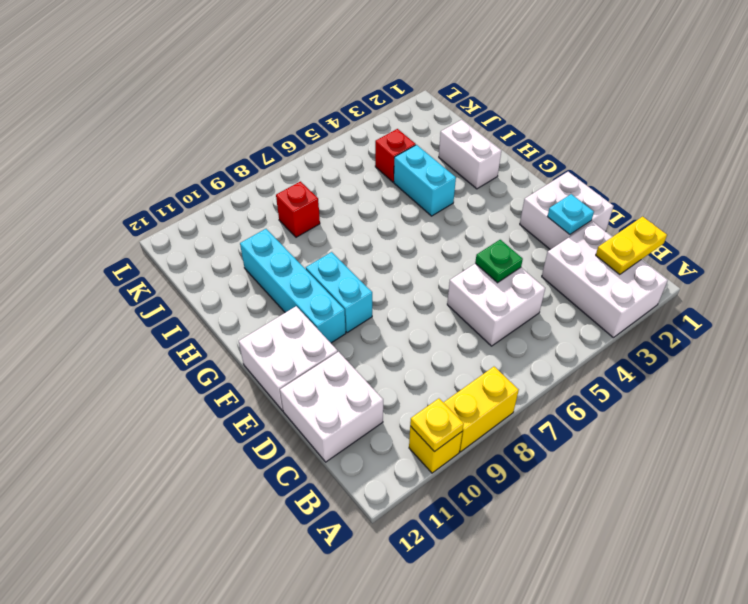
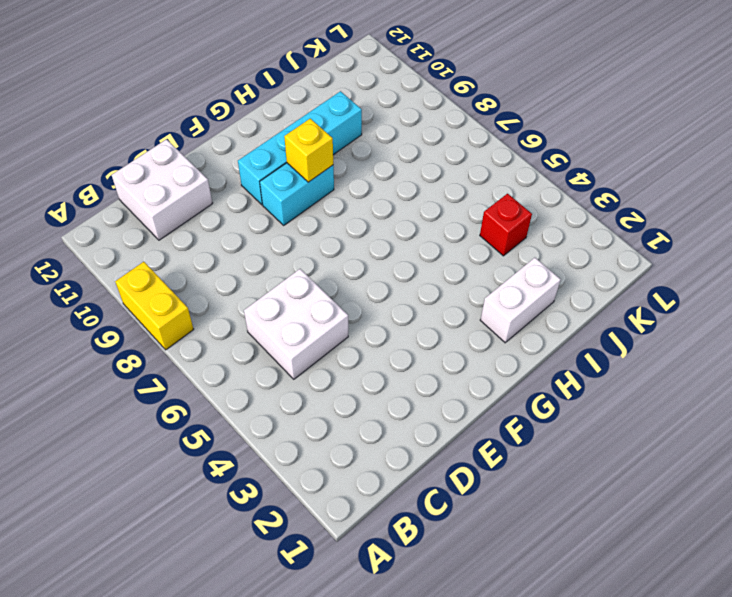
yellow brick G9 level 2 -> yellow brick A10 level 1
none -> white brick A2:C3 level 1
none -> white brick D1:E2 level 1
none -> white brick E11:F12 level 1

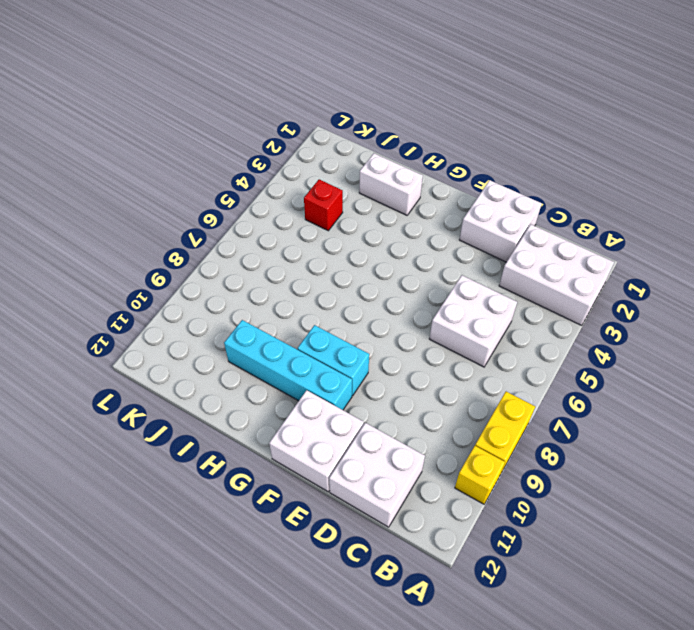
none -> cyan brick H4:I4 level 1
none -> red brick J8 level 1
none -> yellow plate A10 level 2

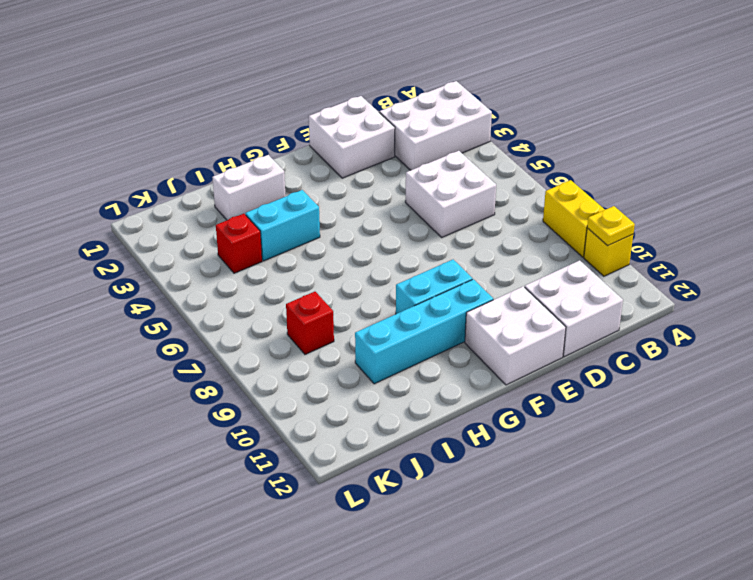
none -> yellow plate B1:B2 level 2
none -> cyan plate D2 level 2
none -> green plate D5 level 2

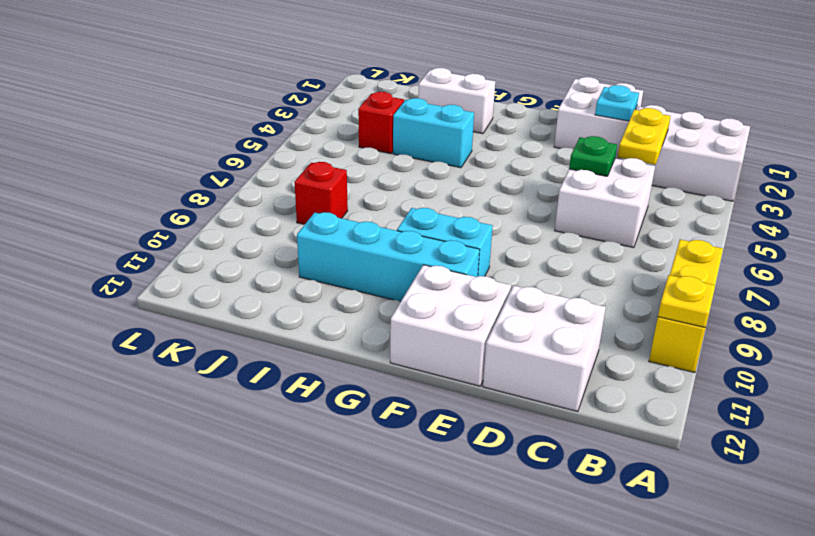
yellow plate C3:C4 level 2 -> yellow plate B1:B2 level 2

